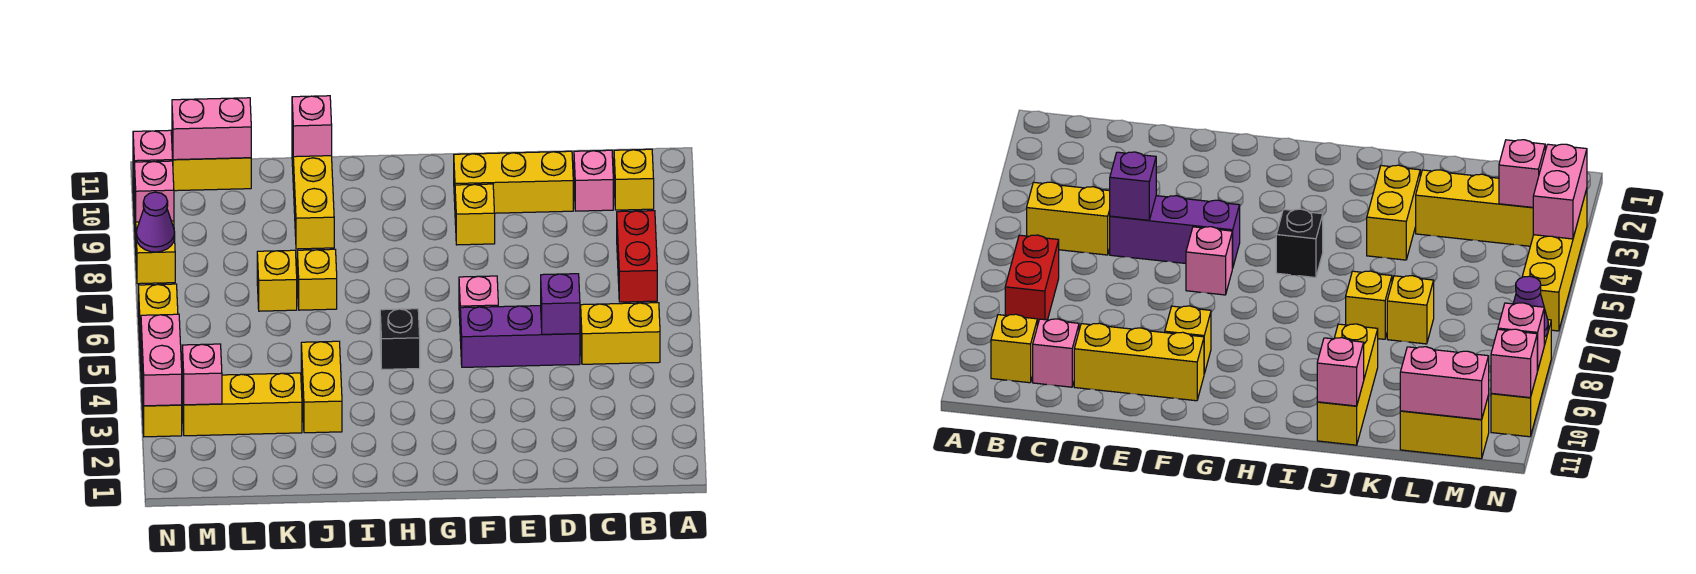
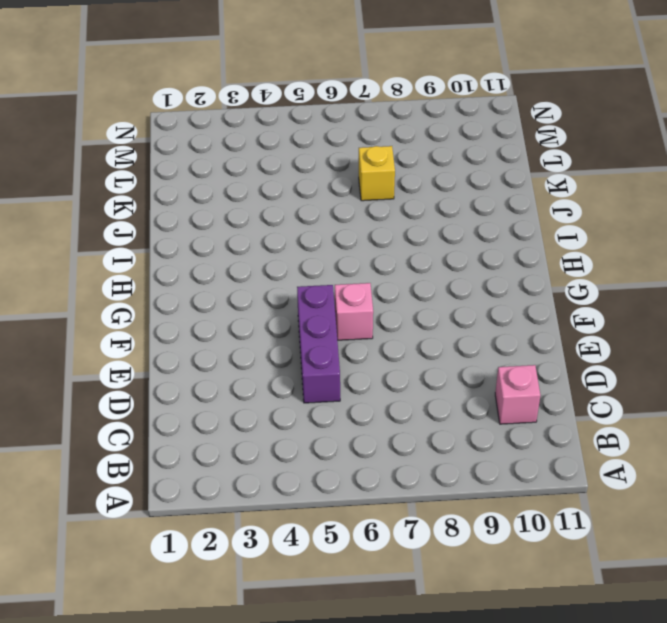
none -> yellow brick B5:C5 level 1
none -> red brick B7:B8 level 1
none -> yellow brick B10 level 1

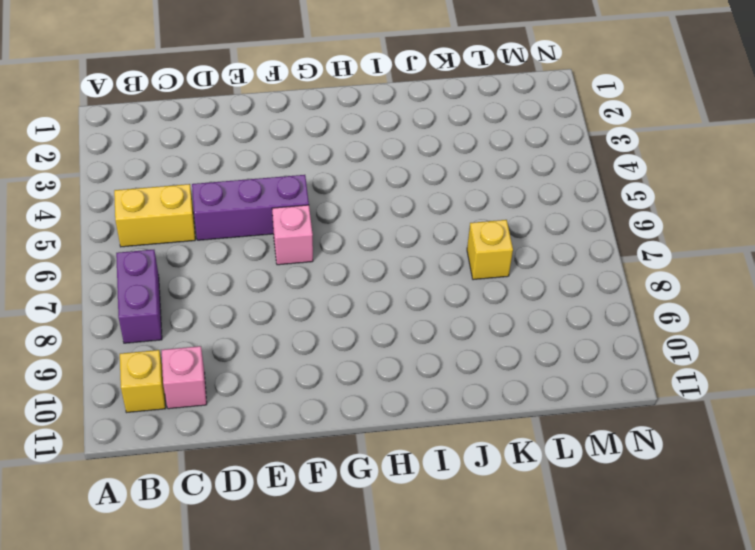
purple brick B7:B8 level 1 -> red brick B7:B8 level 1
none -> yellow brick D10:F10 level 1
none -> yellow brick F9 level 1
none -> black brick H5 level 1

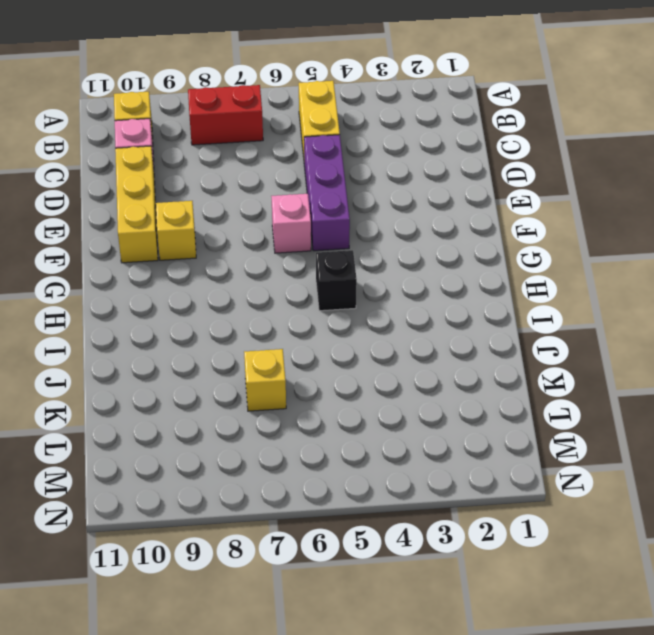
none -> yellow brick J3:J4 level 1
none -> yellow brick J7 level 1
none -> yellow brick J9:J11 level 1

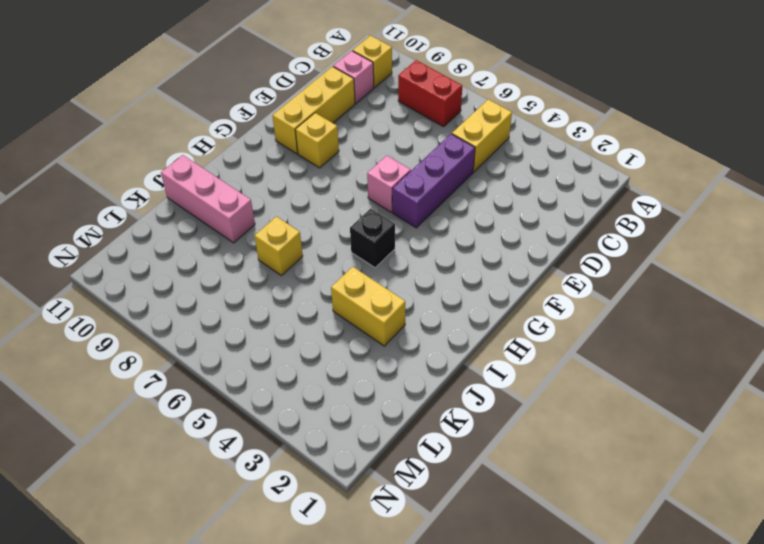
pink brick J9:J11 level 1 -> yellow brick J9:J11 level 1
none -> yellow brick K3:M3 level 1
none -> yellow brick K7 level 1
none -> yellow brick L11:M11 level 1

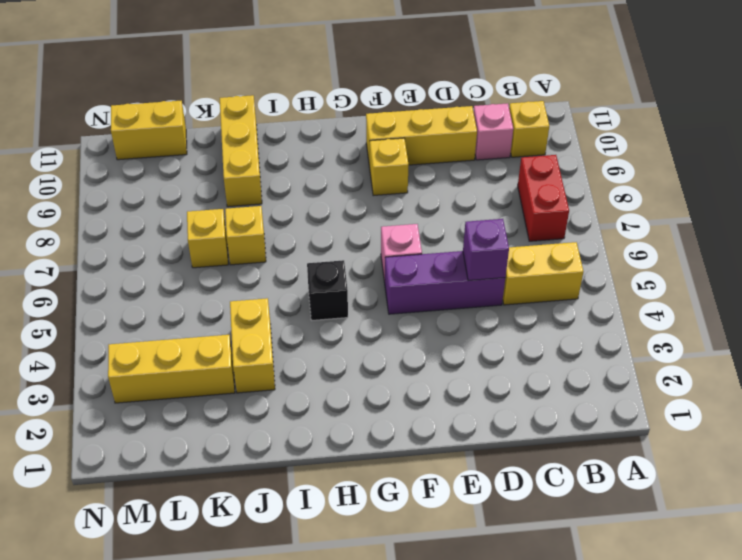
none -> yellow brick N3:N6 level 1
none -> yellow brick N8:N10 level 1
none -> pink brick J11 level 2

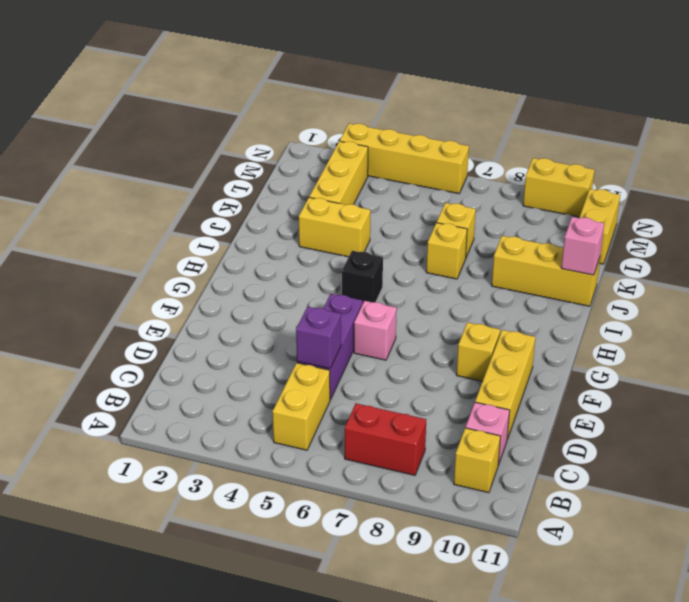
yellow brick N9:N10 level 1 -> yellow brick N8:N10 level 1
none -> pink brick L11:M11 level 2
none -> pink brick M3 level 2
none -> pink brick N3:N4 level 2

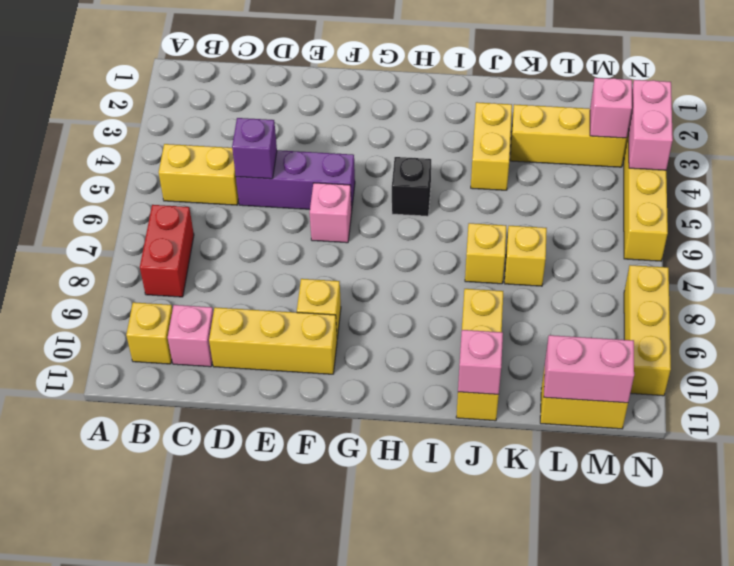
none -> purple cone N8 level 2
none -> pink brick N9 level 2
none -> pink brick N10 level 2

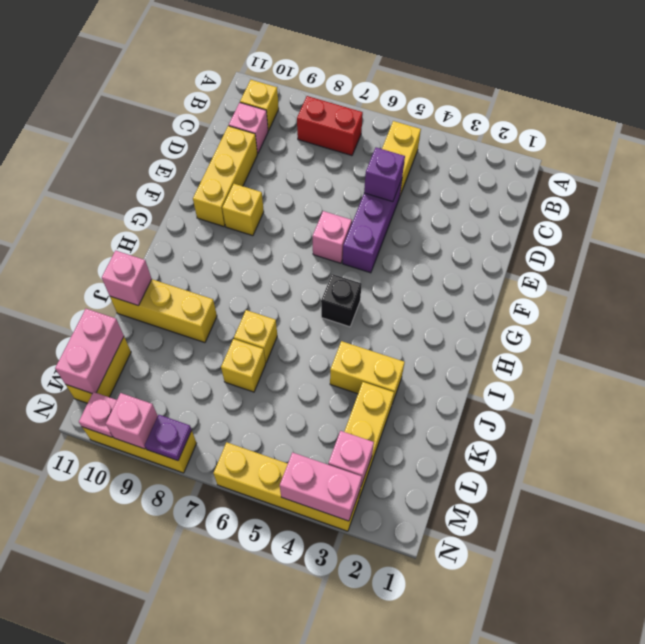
purple plate N8 level 2 -> purple cone N8 level 2
pink plate N10 level 2 -> pink brick N10 level 2

